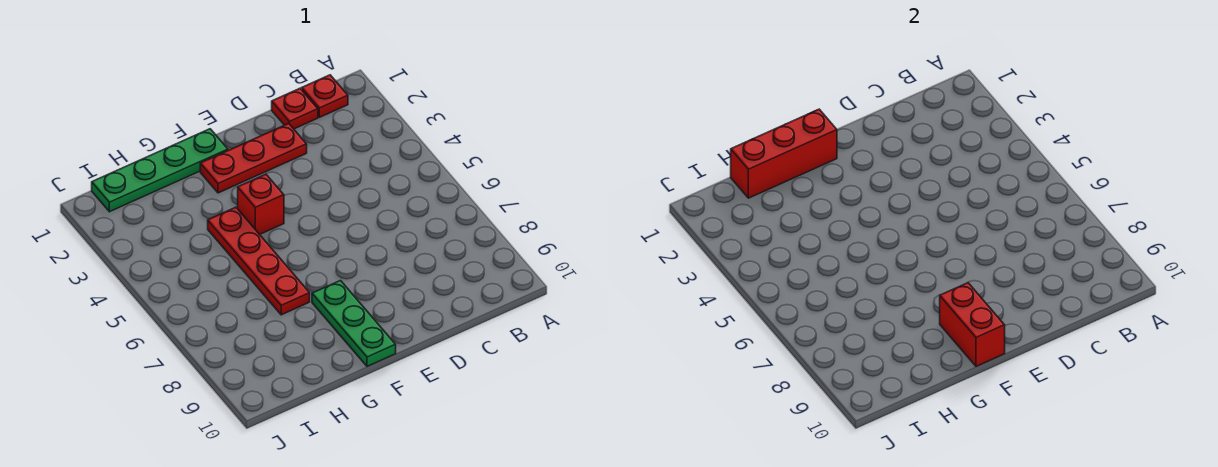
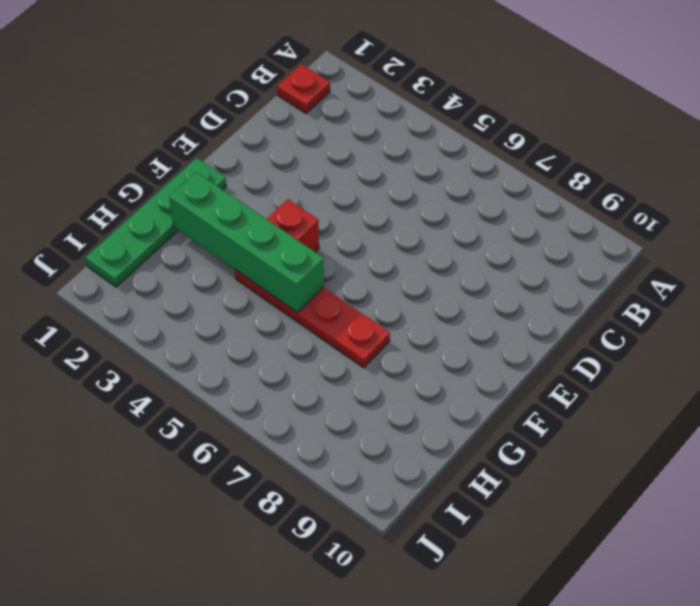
green brick G2:G5 level 2 -> none
none -> red plate C1 level 1
none -> red plate D2:F2 level 1

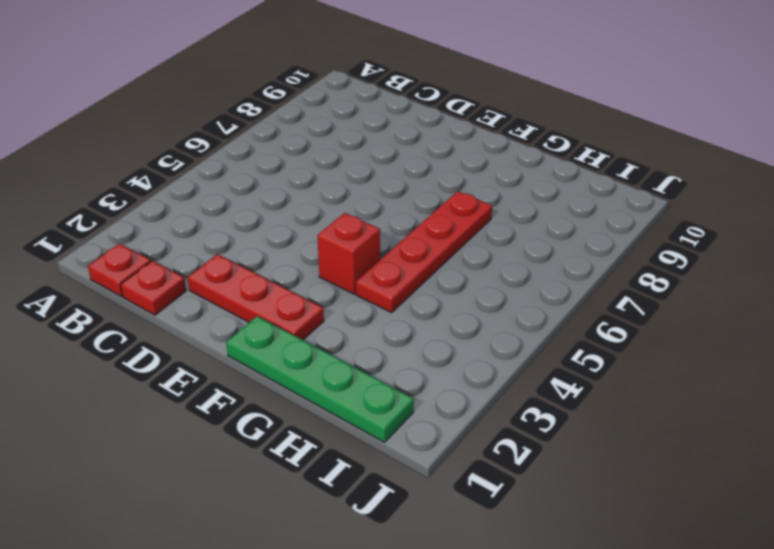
none -> green plate F8:F10 level 1
none -> red brick F1:H1 level 2

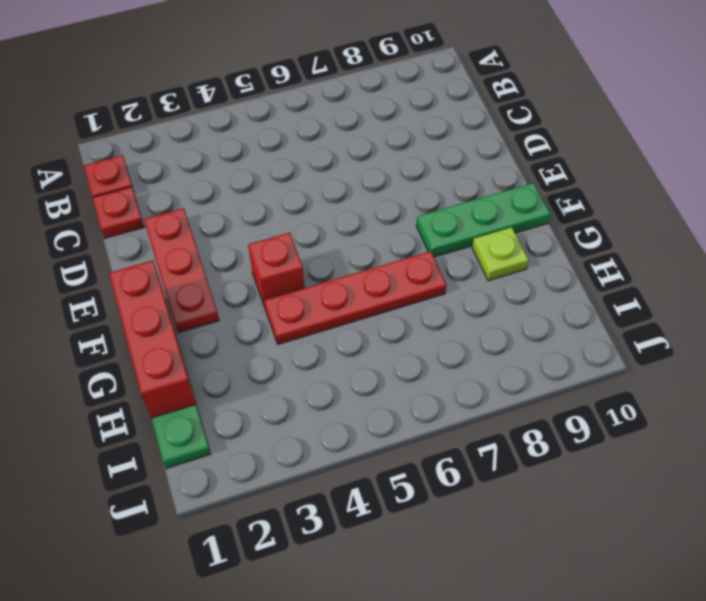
lime plate G9 level 1 -> none
none -> red brick F9:F10 level 2

